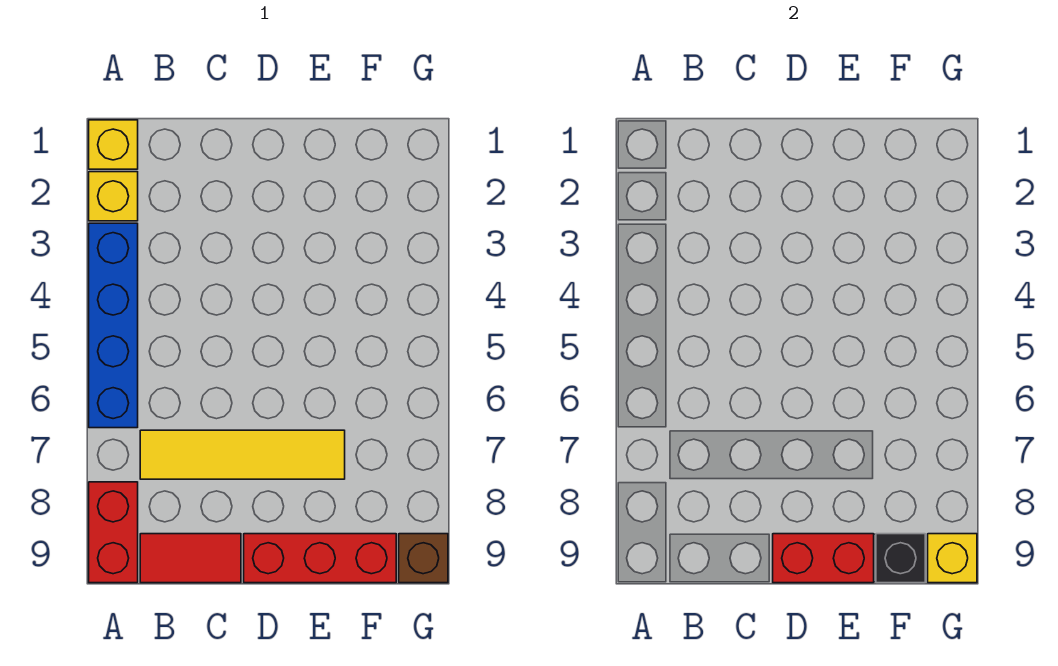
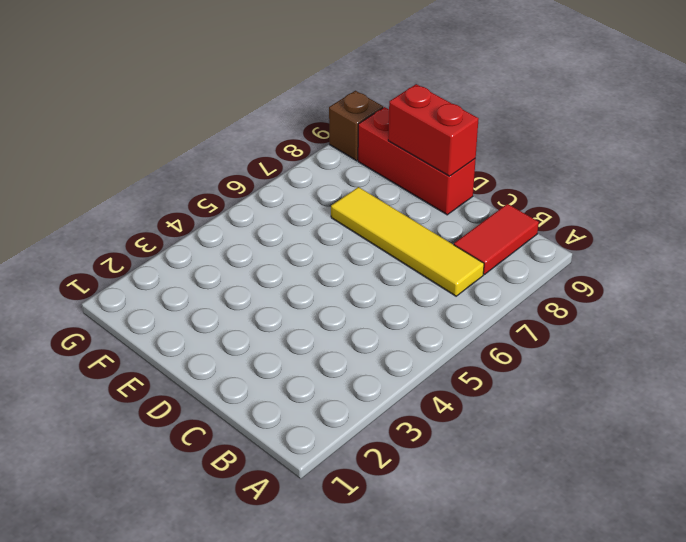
red tile B8:B9 level 1 -> red tile B9:C9 level 1
none -> yellow brick A1 level 1
none -> yellow brick A2 level 1

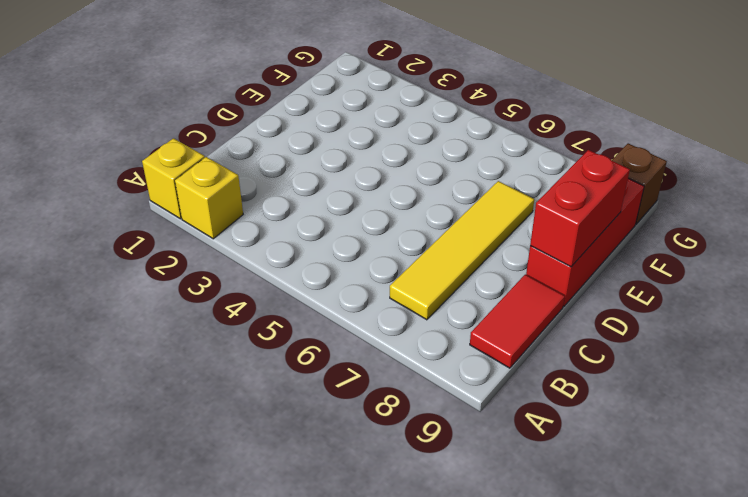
none -> blue brick A3:A6 level 1
none -> red brick A8:A9 level 1

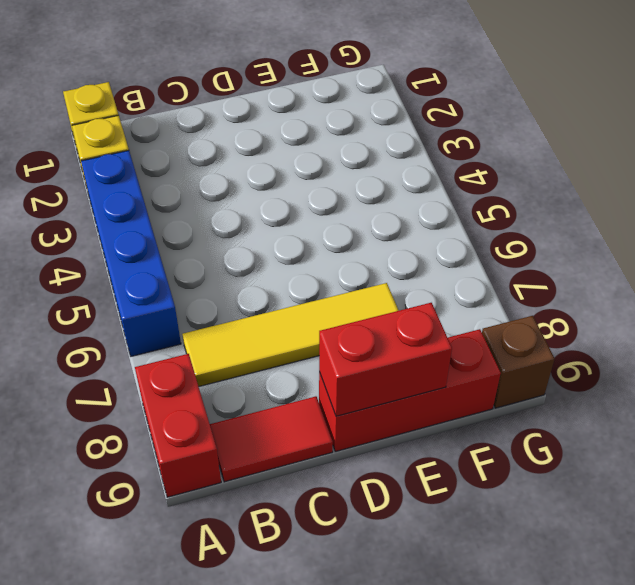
none -> black brick F9 level 2
none -> yellow brick G9 level 2

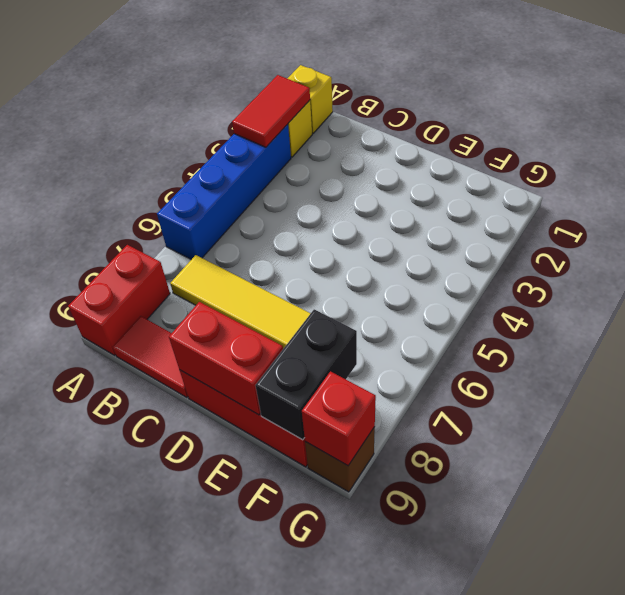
red tile A2:A3 level 2 -> none
black brick F8:F9 level 2 -> black brick F9 level 2
red brick G9 level 2 -> yellow brick G9 level 2

